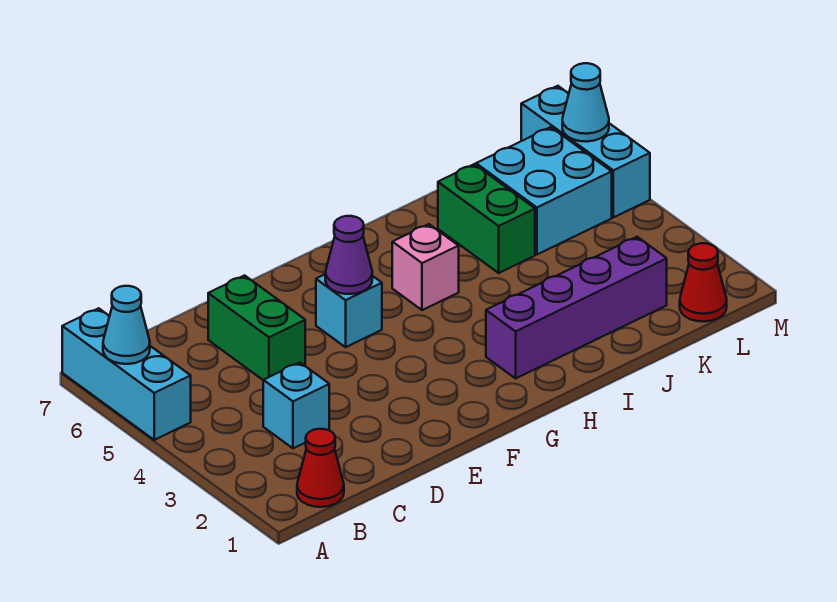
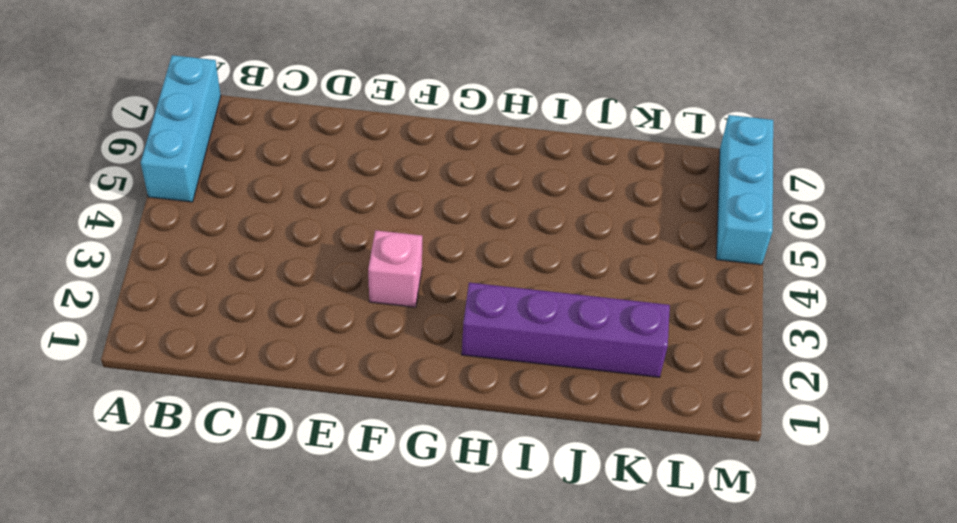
pink brick F3 level 1 -> pink brick H5 level 1
none -> red cone B1 level 1
none -> cyan brick C3 level 1
none -> green brick D5:D6 level 1

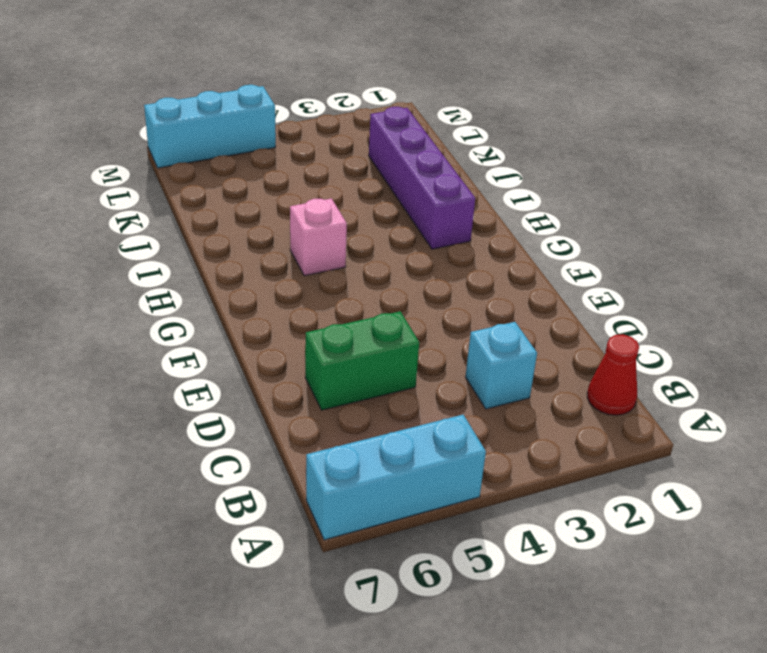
none -> cyan brick F5 level 1
none -> green brick J5:J6 level 1
none -> cyan brick K5:L6 level 1

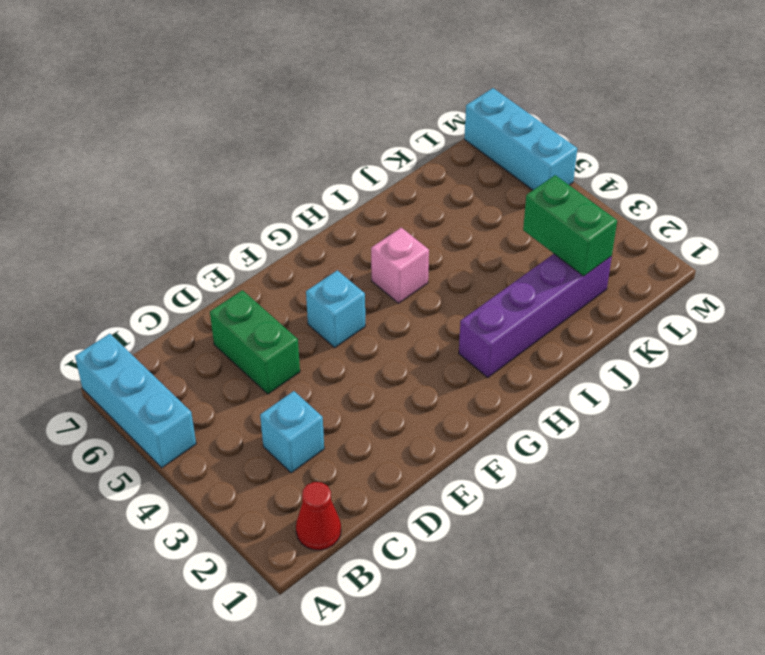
green brick K2:K3 level 2 -> green brick J5:J6 level 1
none -> cyan brick K5:L6 level 1
none -> red cone L1 level 1
none -> cyan cone A6 level 2

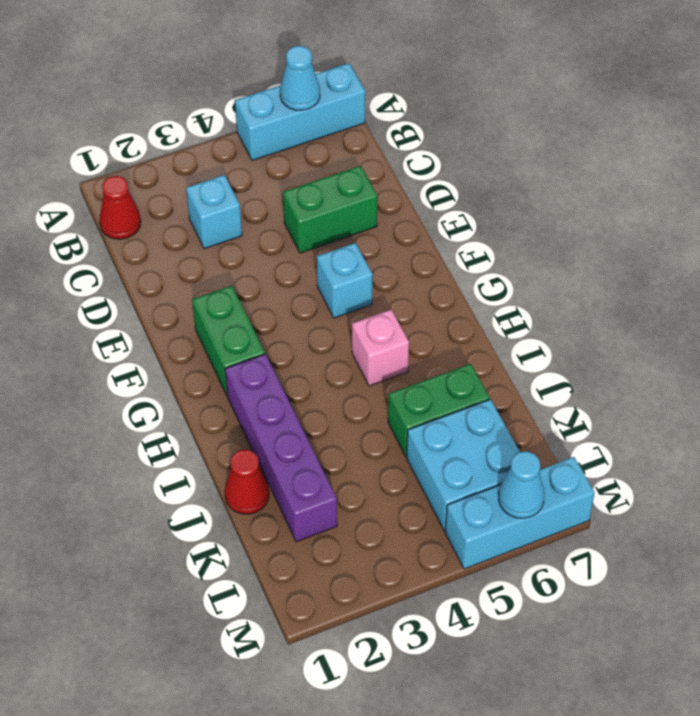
green brick F2:G2 level 1 -> none
red cone J1 level 1 -> red cone L1 level 1
none -> purple cone F5 level 2

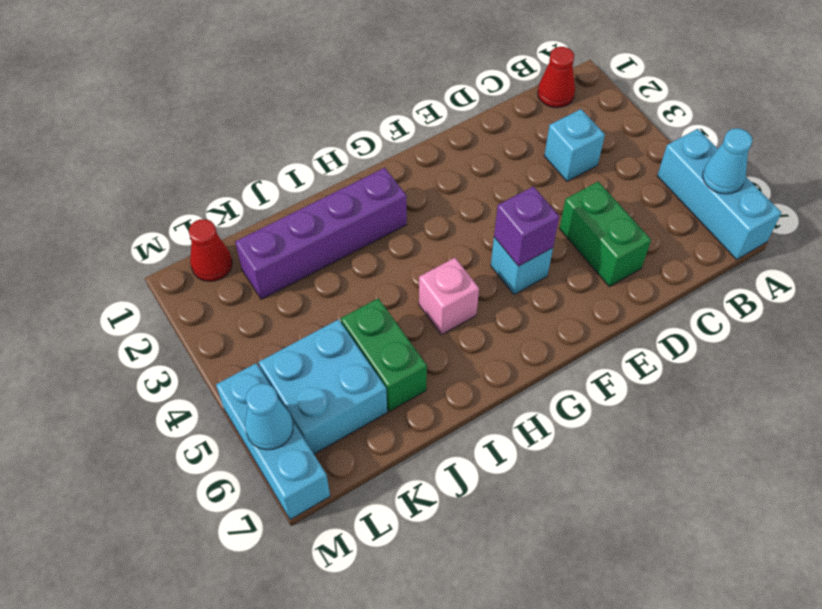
purple brick F5 level 2 -> purple cone F5 level 2

